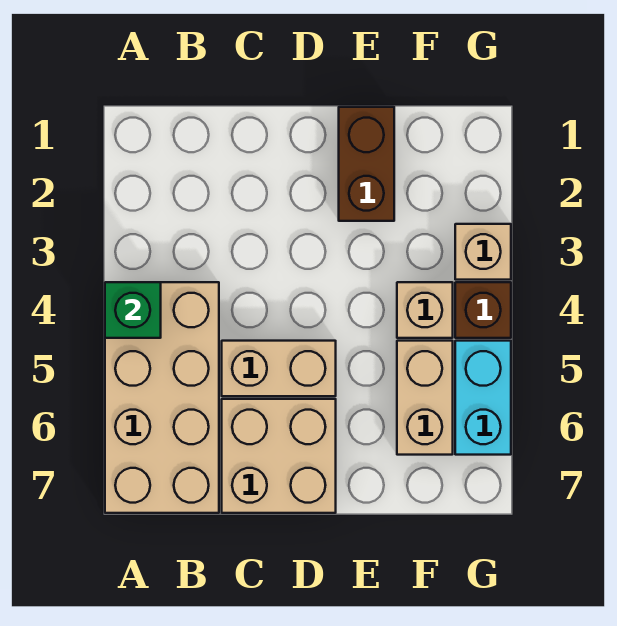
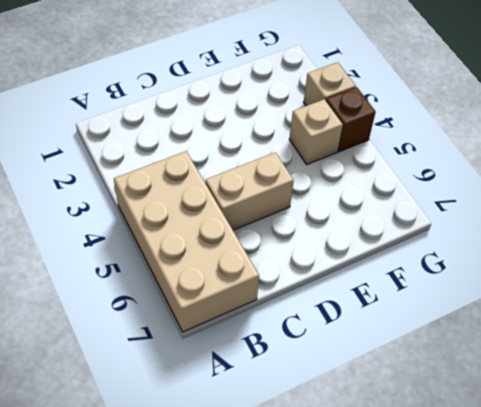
none -> tan brick C6:D7 level 1
none -> brown brick E1:E2 level 1

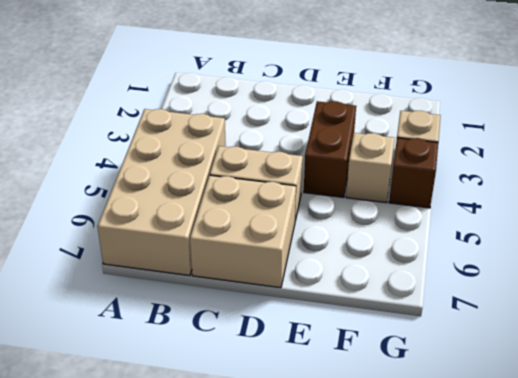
brown brick E3:E4 level 1 -> brown brick E1:E2 level 1
none -> tan brick F5:F6 level 1
none -> cyan brick G5:G6 level 1

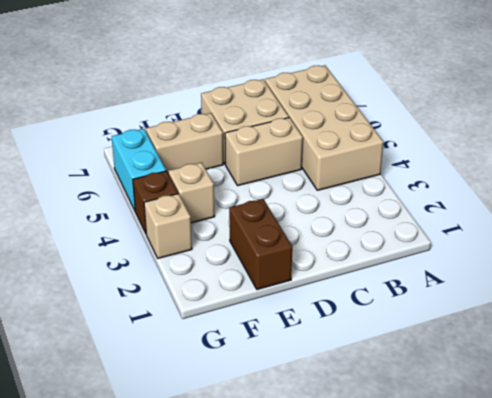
tan brick E6:F6 level 1 -> tan brick F5:F6 level 1
none -> green brick A4 level 2

